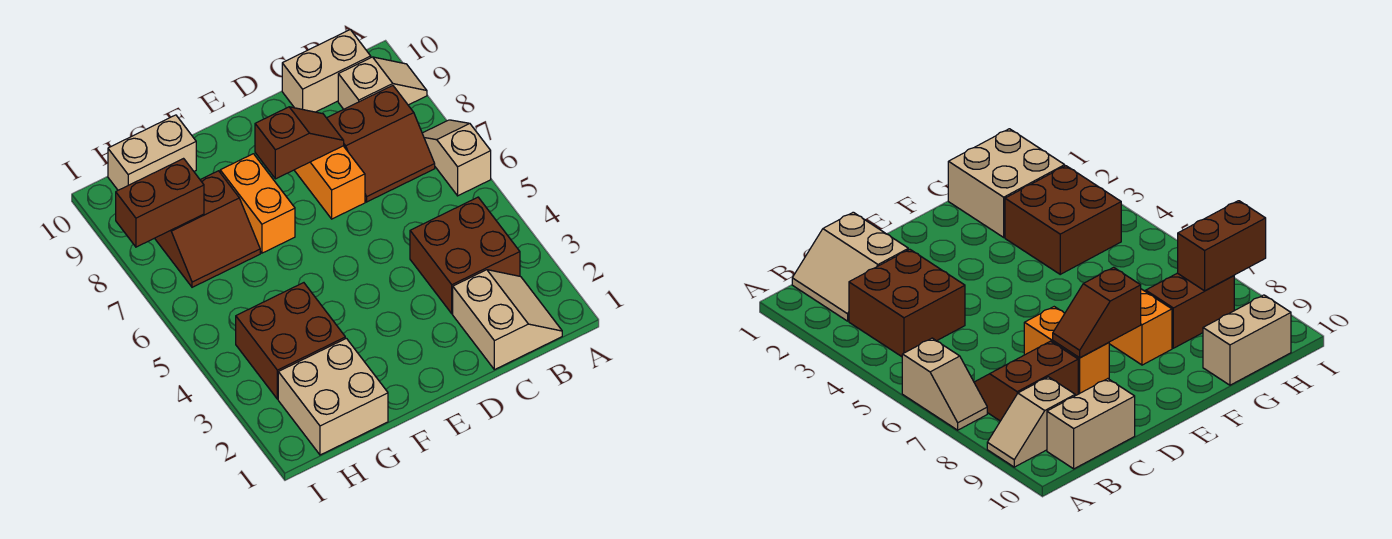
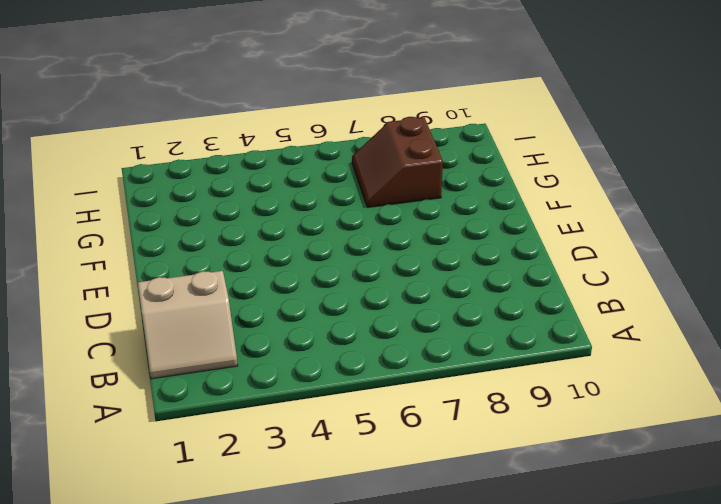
none -> tan slope A6:A7 level 1 top 6
none -> tan slope A9:B9 level 1 top B
none -> brown brick B3:C4 level 1

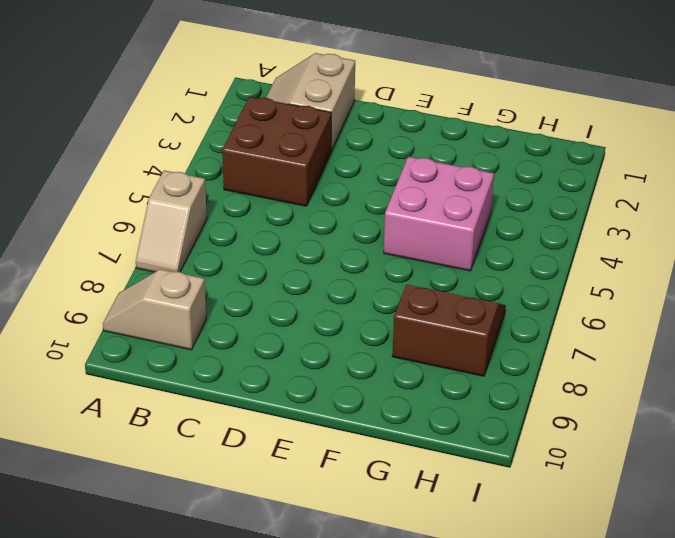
pink brick F4:G5 level 1 -> brown brick G3:H4 level 1
none -> brown slope B7:C8 level 1 top 8
none -> tan brick B10:C10 level 1
none -> orange brick D7:D8 level 1

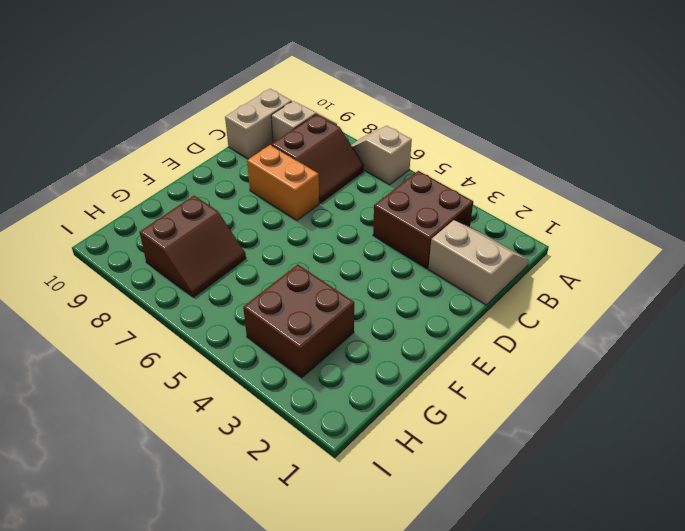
none -> orange brick F7:F8 level 1
none -> tan brick G1:H2 level 1
none -> tan brick G10:H10 level 1

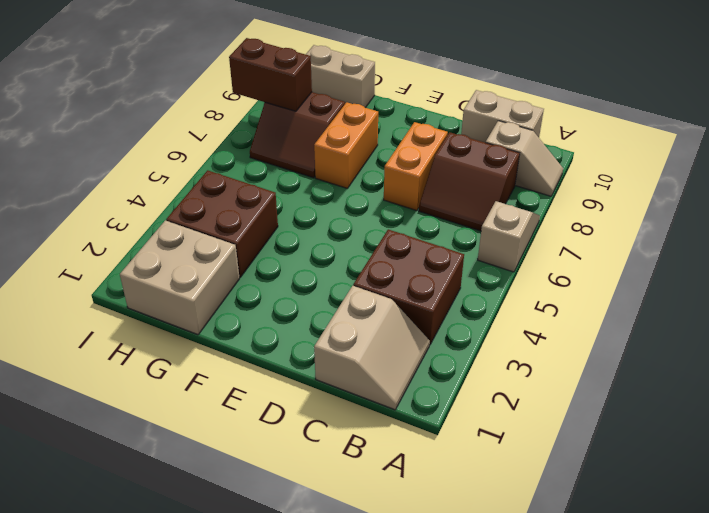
none -> brown slope D8:E8 level 2 top E

